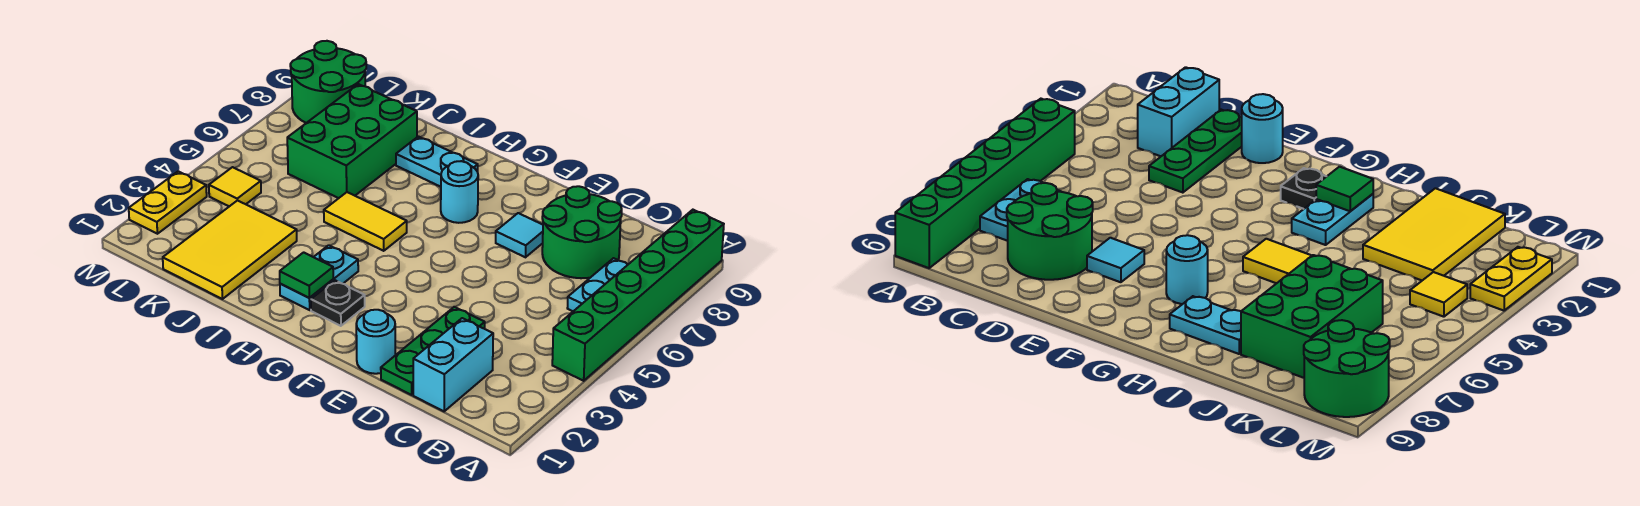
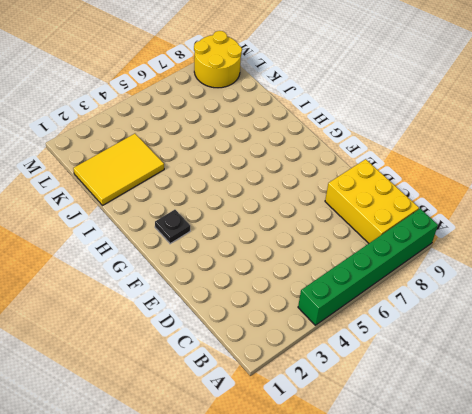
yellow brick B8:D9 level 1 -> green round brick C7:D8 level 1
yellow round brick L8:M9 level 1 -> green round brick L8:M9 level 1
none -> cyan plate B6:B7 level 1
none -> cyan brick C1:C2 level 1
none -> green plate D1:D3 level 1

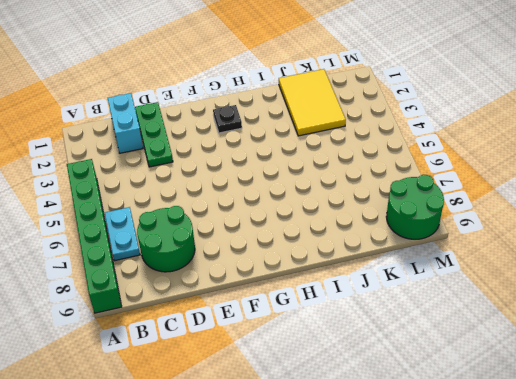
none -> cyan round brick E1 level 1
none -> cyan tile E7 level 1
none -> cyan round brick G7 level 1

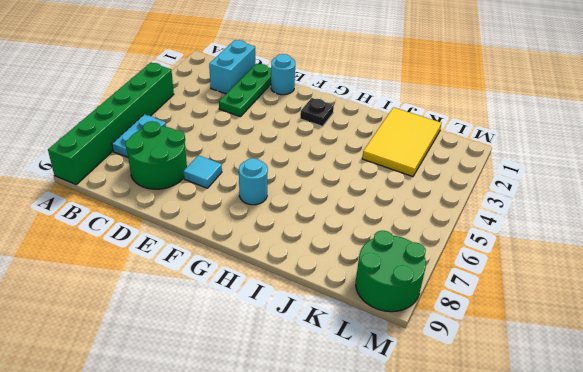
none -> cyan plate H2:H3 level 1
none -> yellow tile H5:I5 level 1
none -> cyan plate H8:I8 level 1

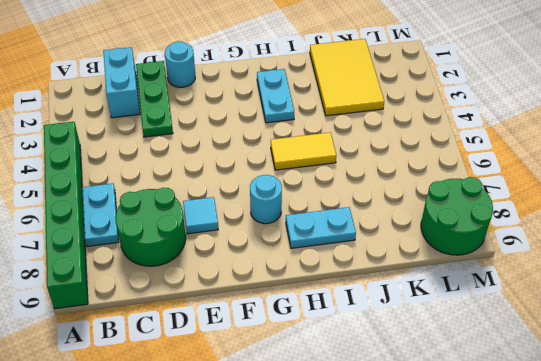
none -> black plate G2 level 1
none -> green brick J6:K8 level 1
none -> yellow tile L4 level 1

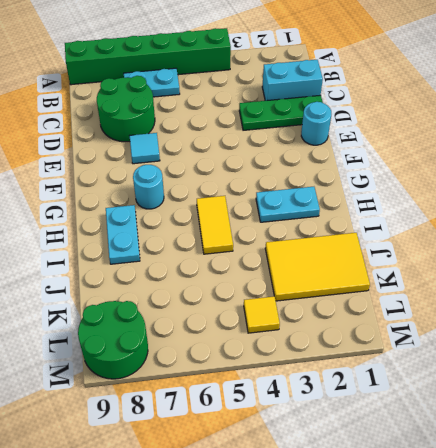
none -> black plate G2 level 1
none -> green brick J6:K8 level 1
none -> yellow plate M2:M3 level 1

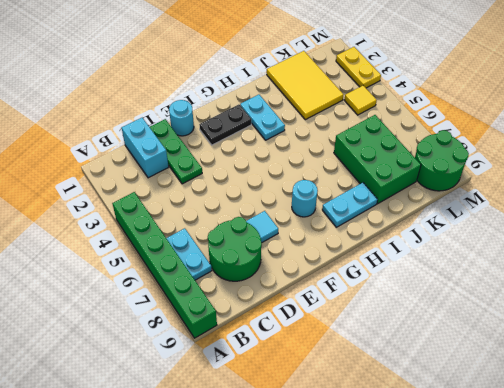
black plate F2:G2 level 1 -> black plate G2 level 1
none -> yellow tile H5:I5 level 1
none -> green tile H2 level 2

